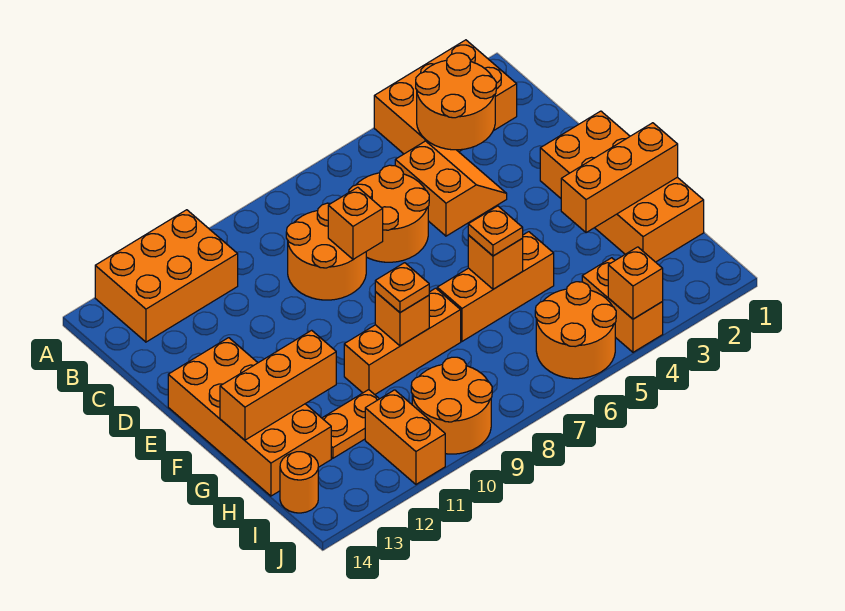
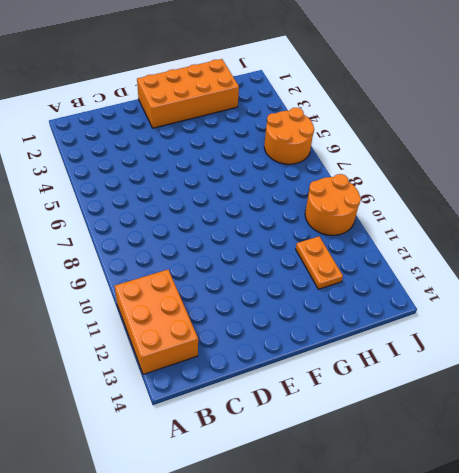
none -> orange brick A2:B4 level 1
none -> orange slope C4:D5 level 1 top 5
none -> orange round brick C6:D7 level 1

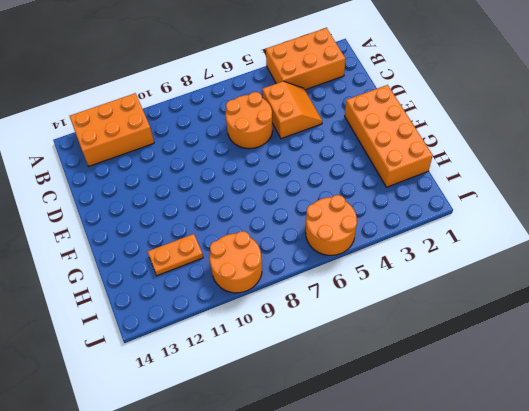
none -> orange round brick C8:D9 level 1
none -> orange brick E13:H14 level 1
none -> orange brick G5:G7 level 1

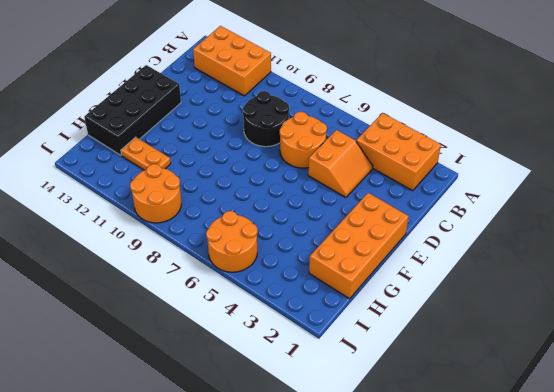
black round brick C8:D9 level 1 -> orange round brick C8:D9 level 1
black brick E13:H14 level 1 -> orange brick E13:H14 level 1
none -> orange brick G5:G7 level 1
none -> orange brick G8:G10 level 1
none -> orange brick I4:J4 level 1

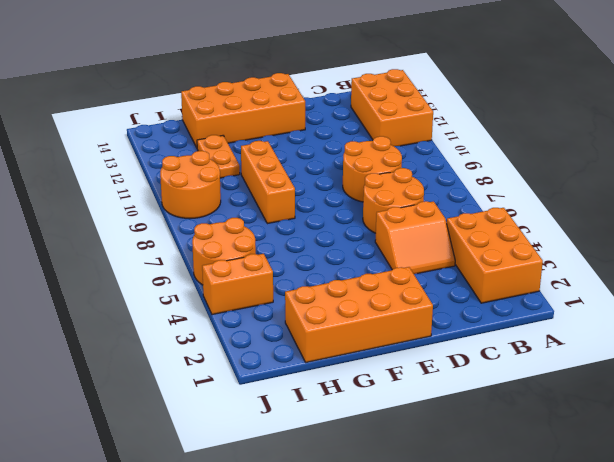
none -> orange brick G5:G7 level 1
none -> orange brick I11:J11 level 1
none -> orange round brick I14 level 1

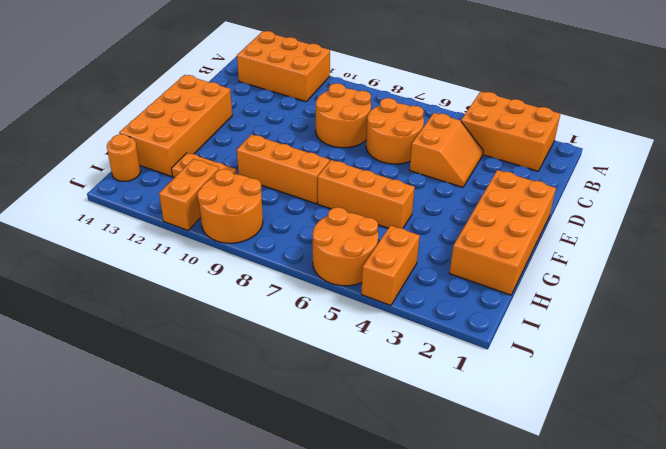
none -> orange round brick B3:C4 level 2
none -> orange brick D8 level 2
none -> orange brick G1:G3 level 2

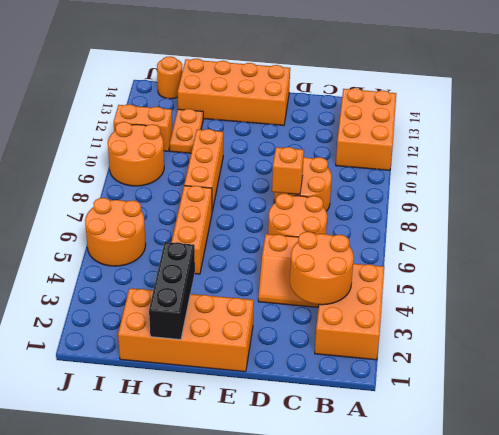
black brick G1:G3 level 2 -> orange brick G1:G3 level 2
none -> orange brick I4:J4 level 1
none -> orange brick G6 level 2
none -> orange brick G9 level 2

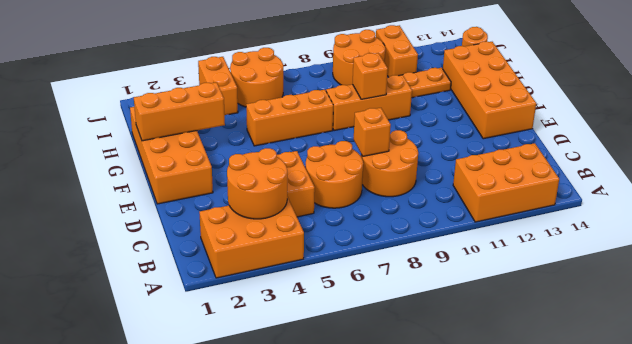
none -> orange brick G6 level 2
none -> orange brick G12:G14 level 2
none -> orange brick J4 level 2

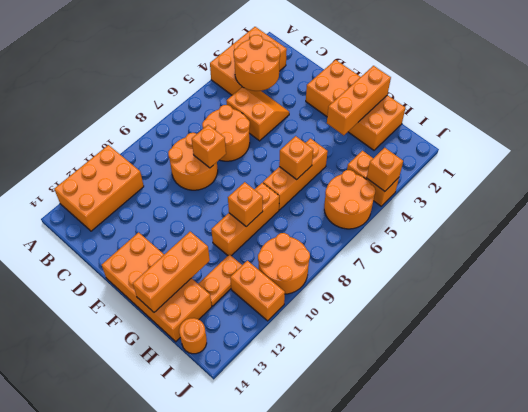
none -> orange plate G6 level 3
none -> orange plate G9 level 3

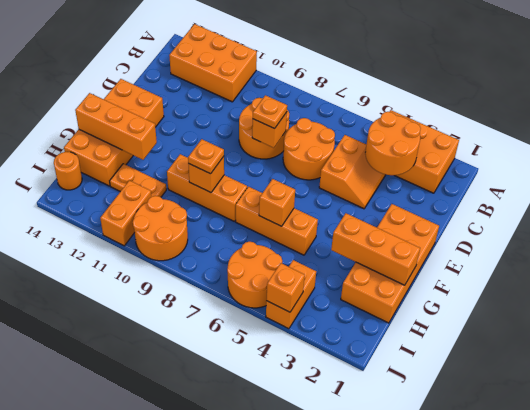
orange plate D8 level 3 -> orange plate G6 level 3

